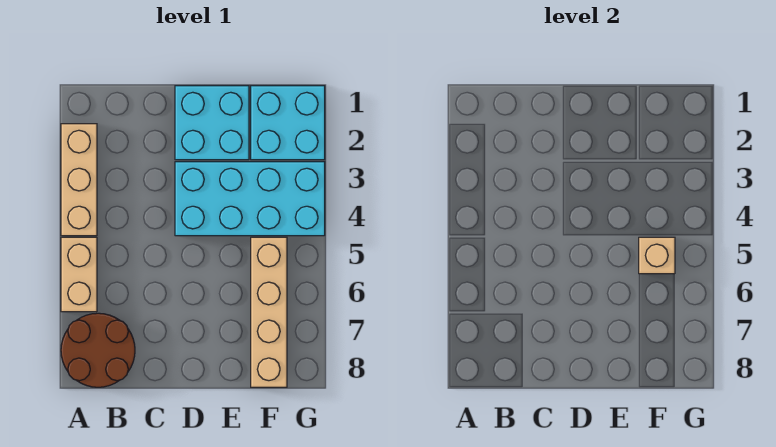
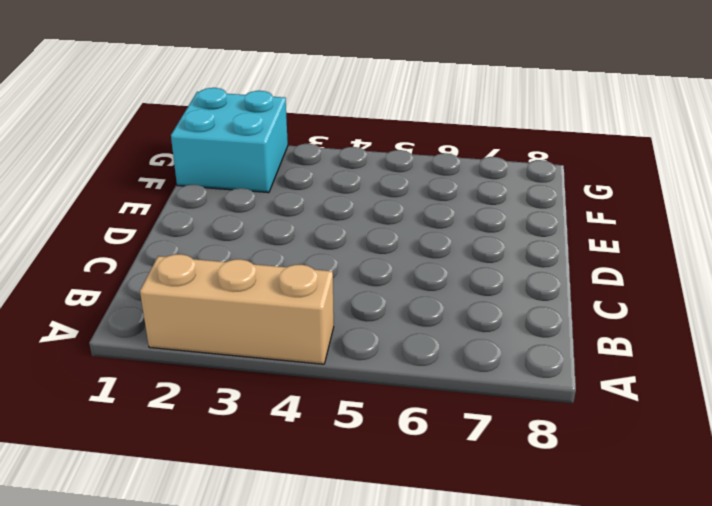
none -> tan brick A5:A6 level 1
none -> brown round brick A7:B8 level 1

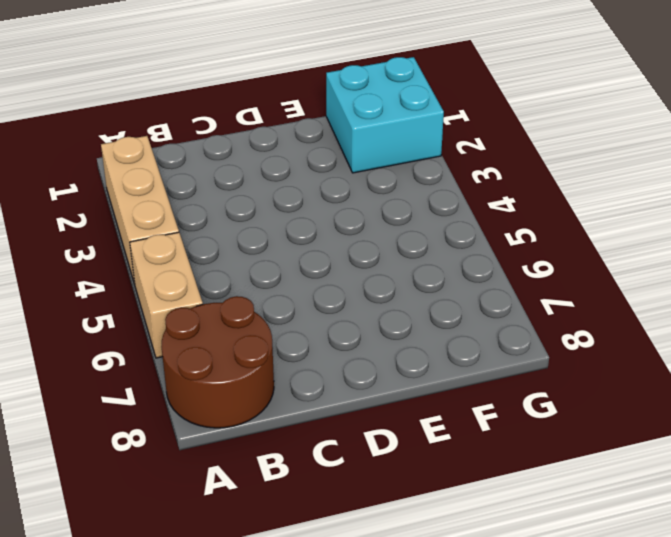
none -> cyan brick D1:E2 level 1
none -> cyan brick D3:G4 level 1

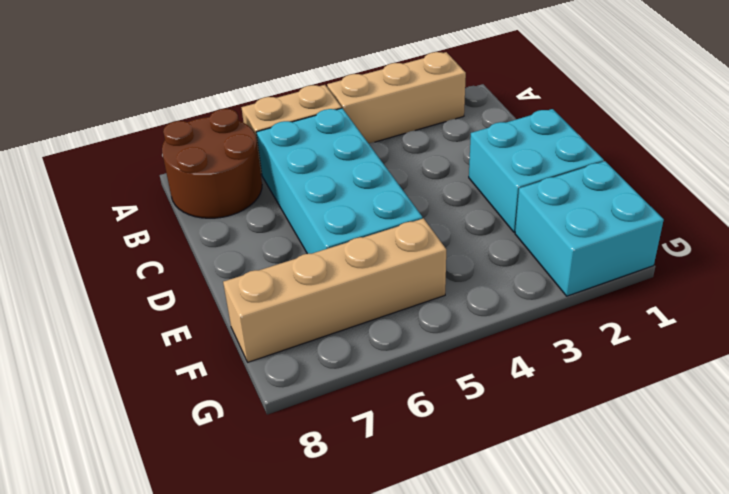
cyan brick B5:E6 level 1 -> cyan brick D3:G4 level 1
none -> tan brick F5 level 2

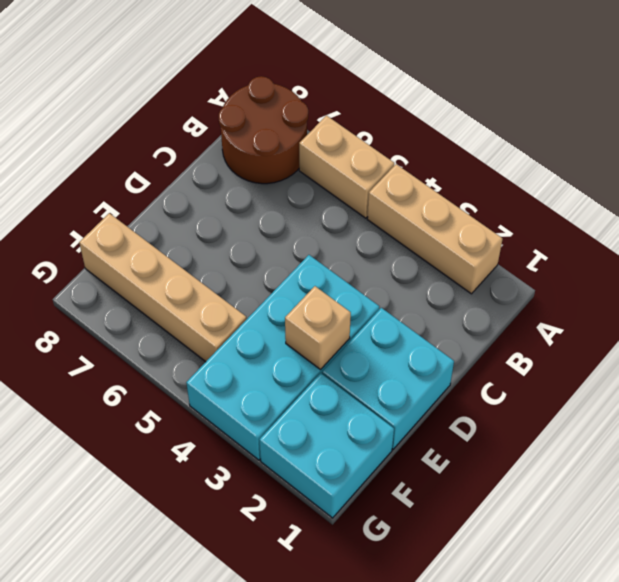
tan brick E3 level 2 -> tan brick F5 level 2

